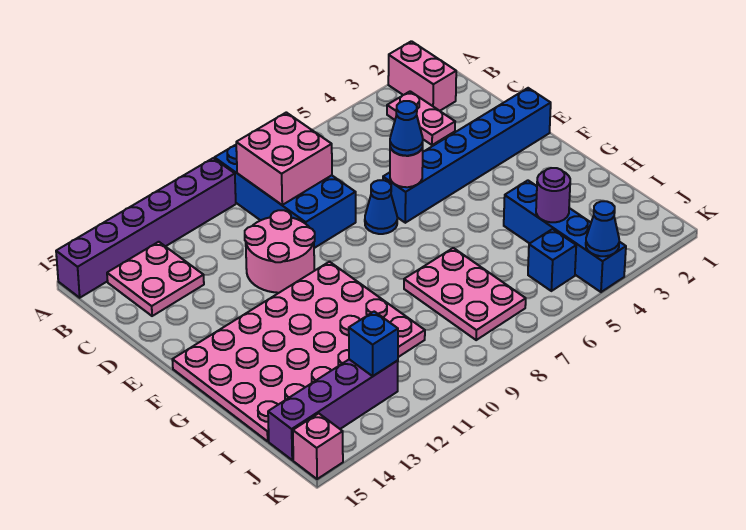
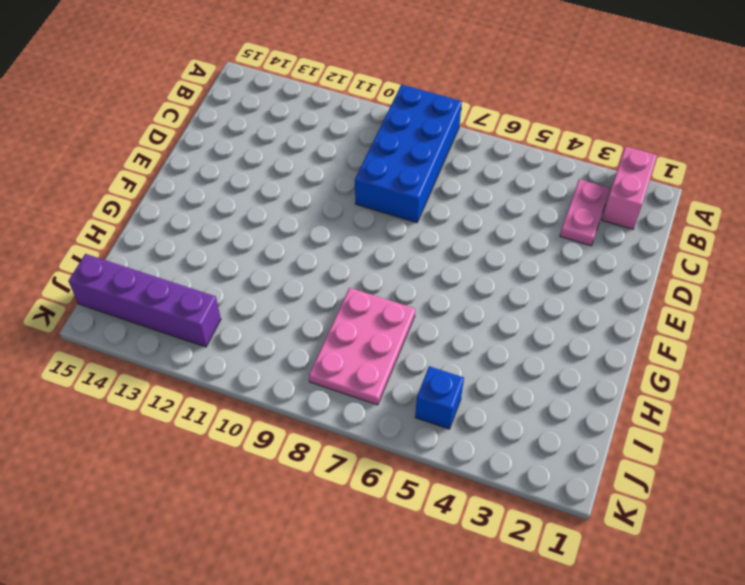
none -> purple brick A10:A15 level 1
none -> pink plate B13:C14 level 1
none -> pink round brick D10:E11 level 1

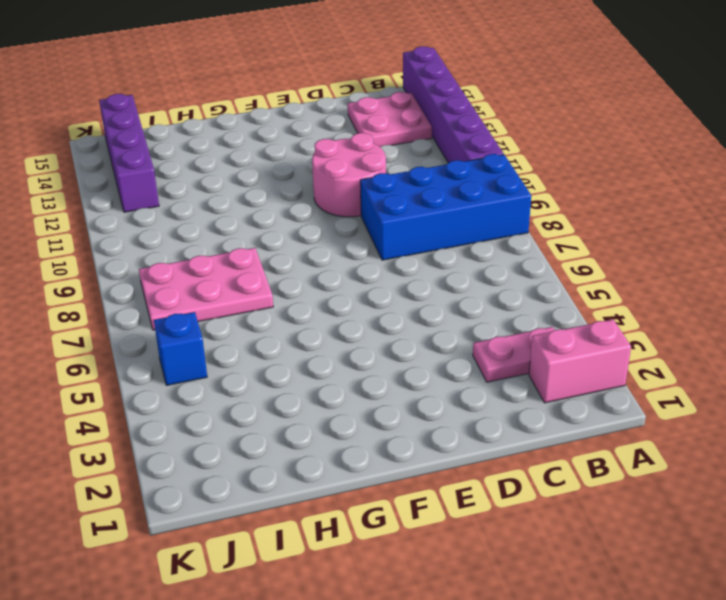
none -> blue brick E1:E6 level 1
none -> blue cone E7 level 1
none -> pink plate F10:I15 level 1

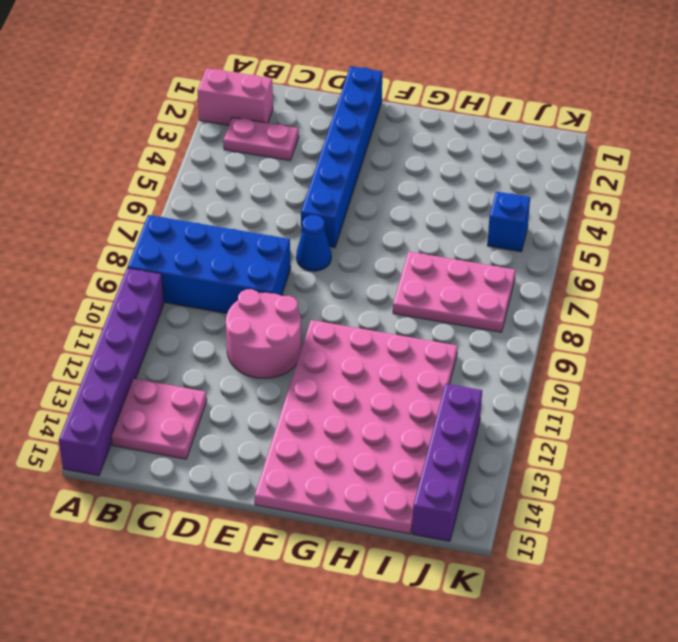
none -> blue brick H4:K4 level 1
none -> pink brick K15 level 1
none -> pink brick B8:C9 level 2

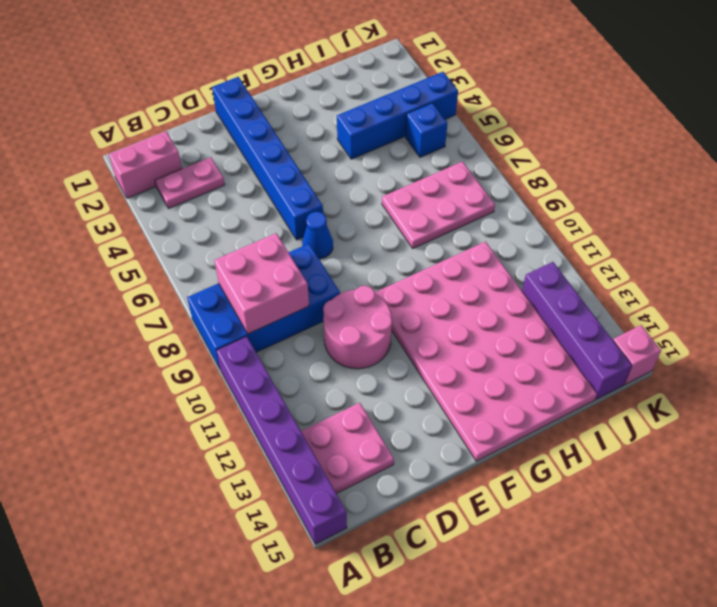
none -> pink round brick E6 level 2
none -> purple round brick I4 level 2
none -> blue brick J12 level 2

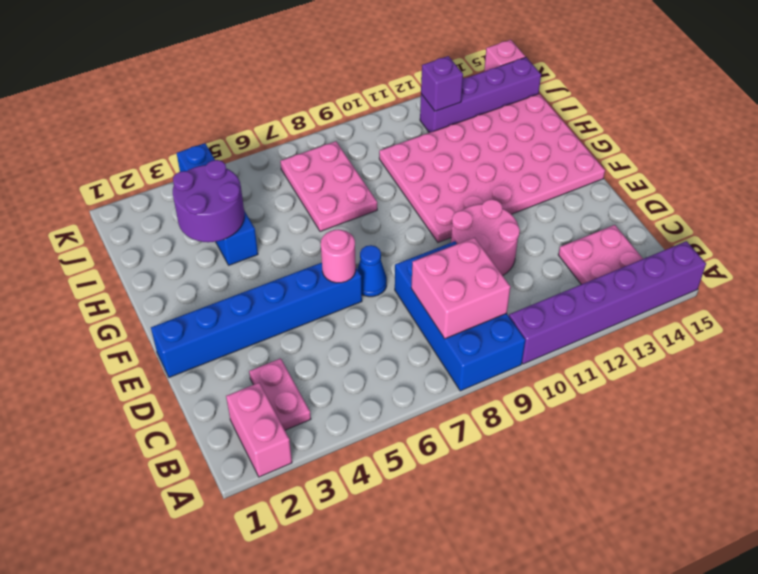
purple round brick H3:I4 level 2 -> purple round brick I4 level 2
purple brick J12 level 2 -> blue brick J12 level 2
none -> blue brick J5 level 1
none -> blue cone K4 level 2
none -> blue cone E6 level 3

